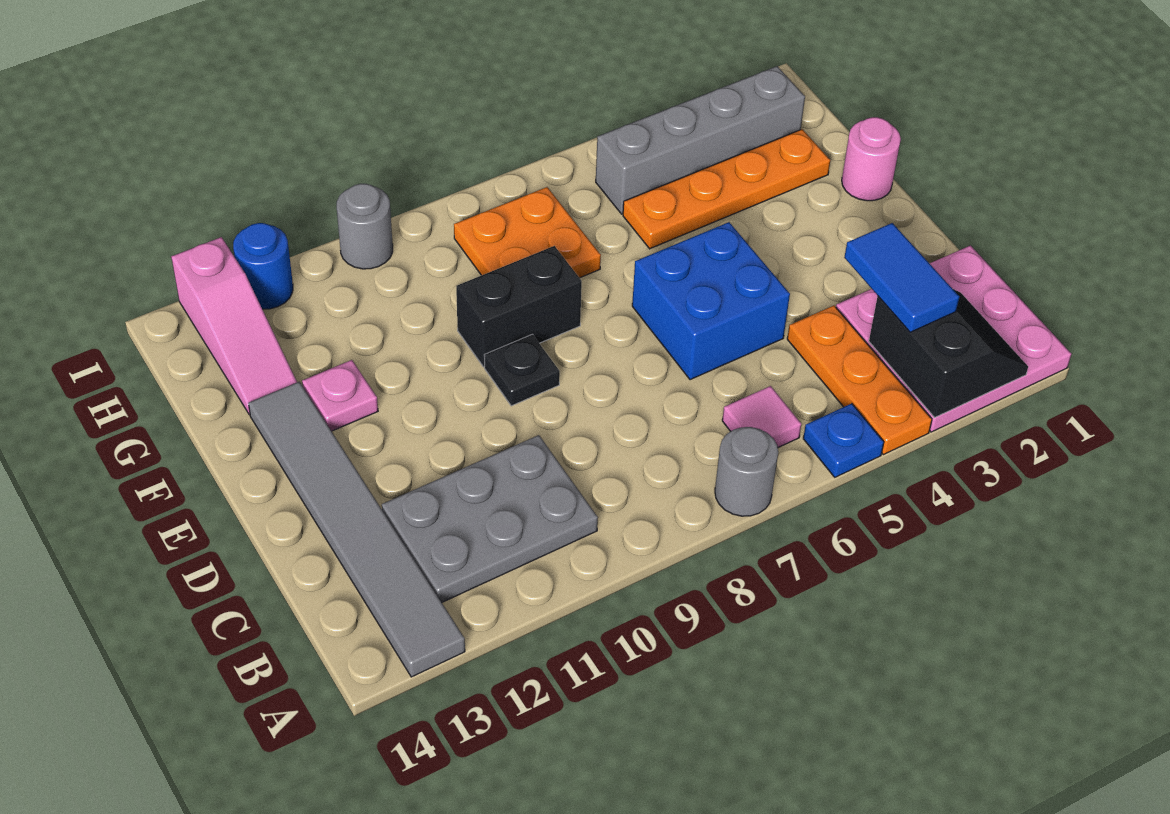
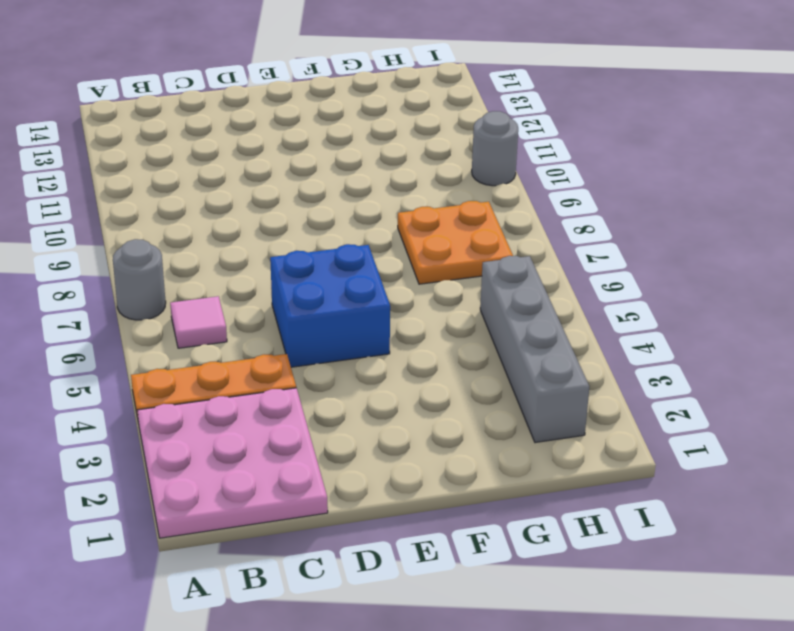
none -> blue plate A5 level 1
none -> grey tile A13:F13 level 1
none -> grey plate B10:C12 level 1

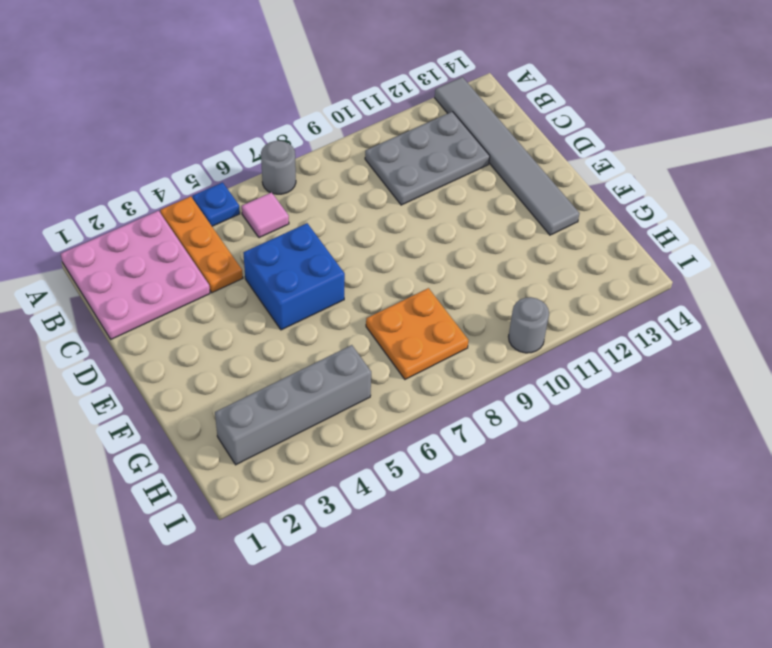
none -> black plate E9 level 1
none -> pink round brick F1 level 1
none -> black brick F8:F9 level 1

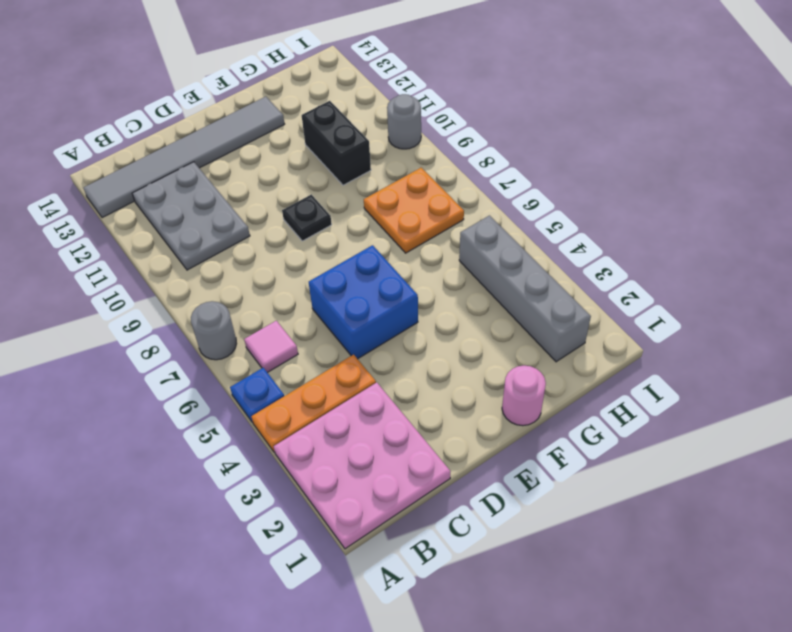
black brick G10:G11 level 1 -> black brick F8:F9 level 1
none -> pink plate F12 level 1
none -> orange plate G2:G5 level 1
none -> pink slope G13:I13 level 1 top I

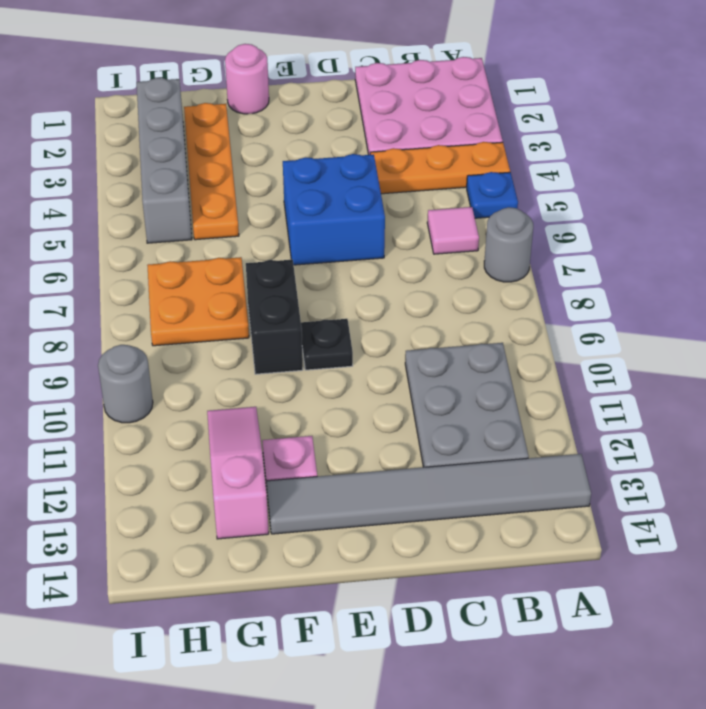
pink slope G11:G13 level 1 top 13 -> pink slope G13:I13 level 1 top I
none -> blue round brick I12 level 1
none -> black slope A2:B3 level 2 top 3
none -> blue tile B3:C3 level 3

